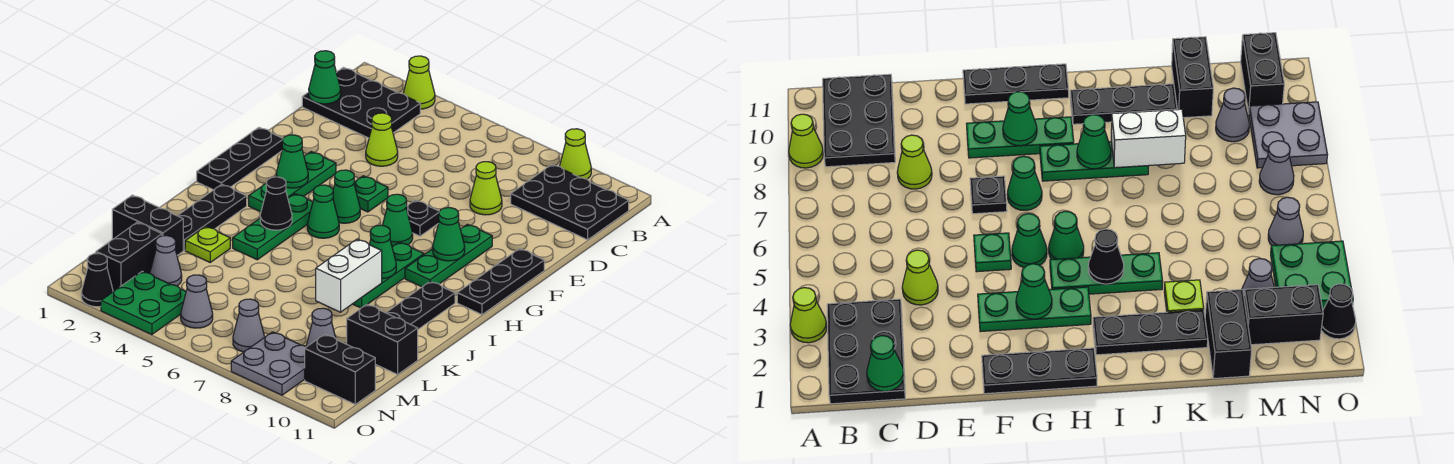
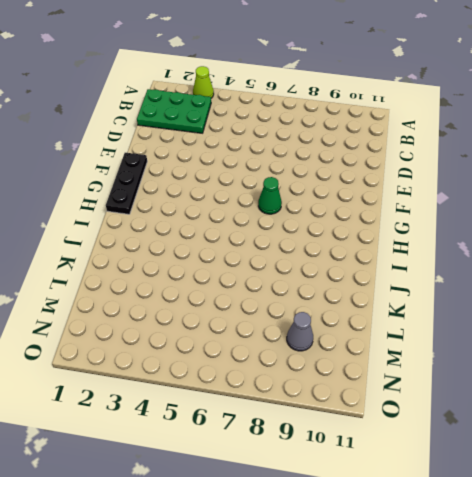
green plate B1:C3 level 1 -> black plate B1:C3 level 1
none -> lime cone A9 level 1
none -> black plate B9:C11 level 1
none -> lime cone D4 level 1
none -> lime cone D8 level 1

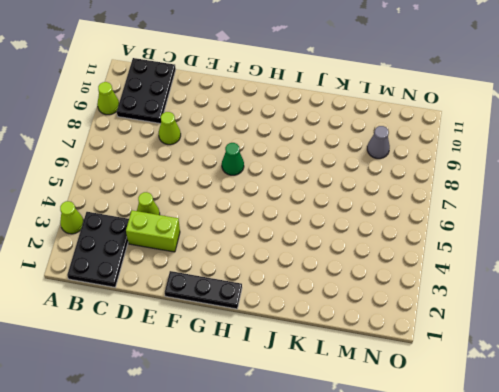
lime brick D3:E3 level 1 -> none
none -> green plate F3:H3 level 1
none -> green plate F5 level 1
none -> black plate F7 level 1
none -> green plate F9:H9 level 1

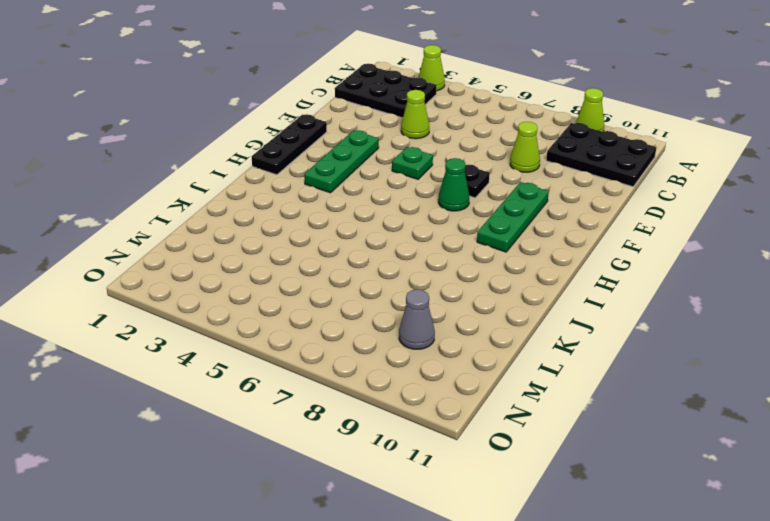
none -> black plate F11:H11 level 1
none -> green cone G5 level 1
none -> green plate H4:J4 level 1
none -> green cone H5 level 1

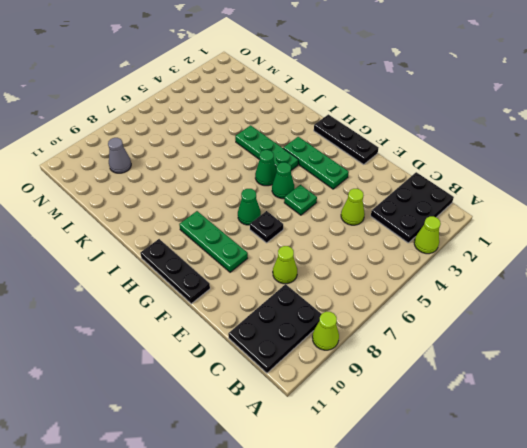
none -> green plate H8:J8 level 1
none -> black plate I2:K2 level 1
none -> black plate I10:K10 level 1
none -> lime plate K3 level 1

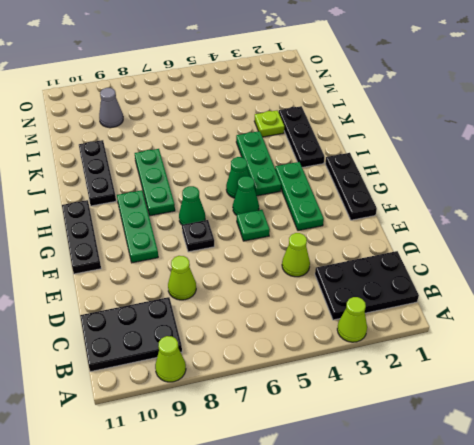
none -> black brick L1:L2 level 1
none -> black brick L10:L11 level 1
none -> black brick M2:N2 level 1
none -> grey cone M3 level 1

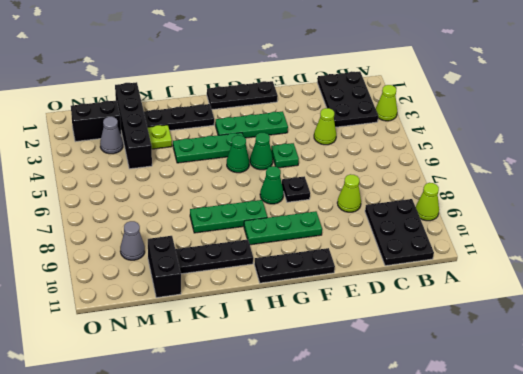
black brick L1:L4 level 1 -> black brick L1:L2 level 1
none -> green plate N3:O4 level 1
none -> grey cone N5 level 1
none -> grey cone N7 level 1
none -> grey plate N8:O9 level 1

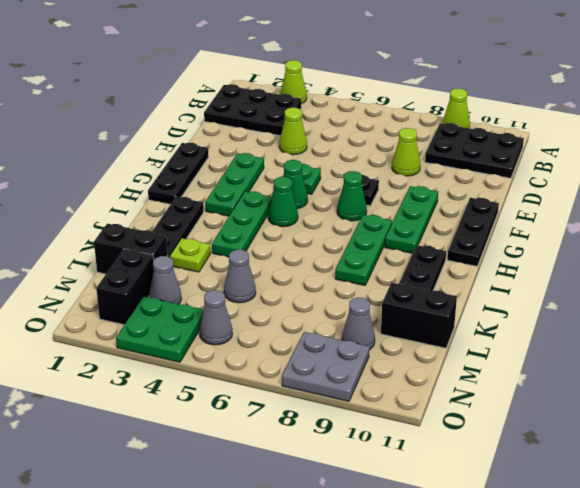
grey cone L5 level 1 -> grey cone N7 level 1
none -> black brick N10:N11 level 1
none -> black cone O2 level 1
none -> green cone C1 level 2
none -> green cone G3 level 2

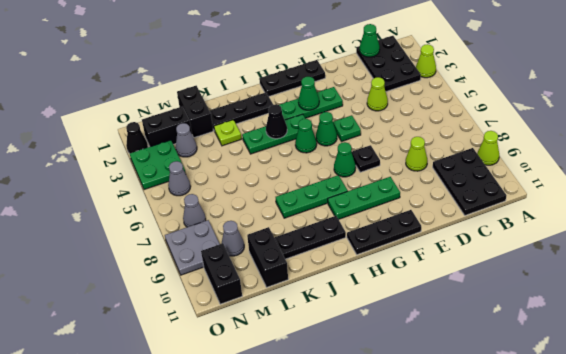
none -> green cone G9 level 2
none -> green cone I8 level 2
none -> white brick J8:K8 level 2

